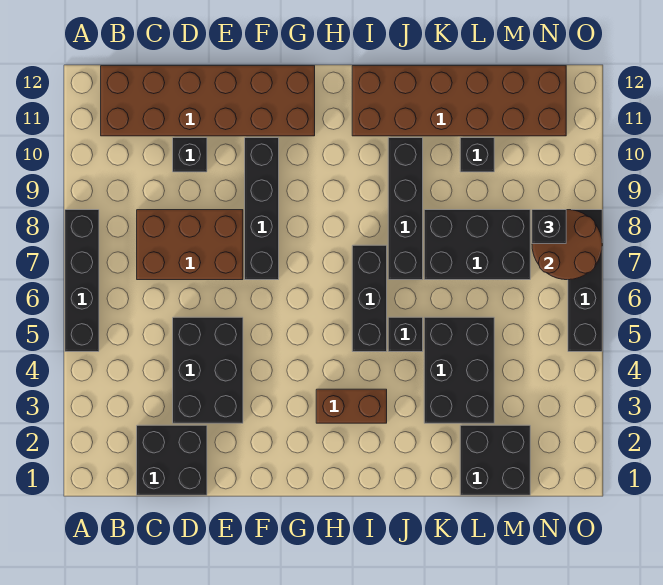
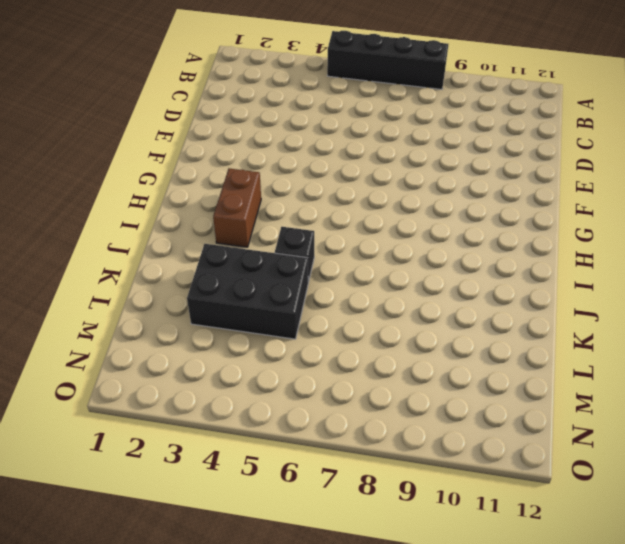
none -> brown brick B11:G12 level 1
none -> black brick C1:D2 level 1
none -> brown brick C7:E8 level 1

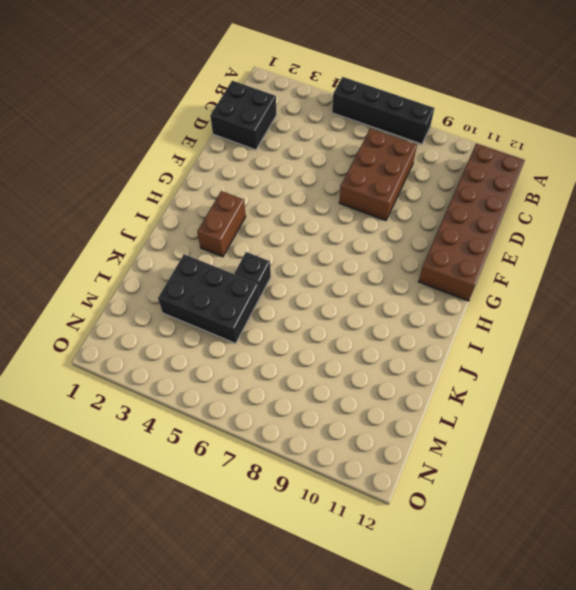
none -> black brick D3:E5 level 1
none -> black brick D10 level 1
none -> black brick F7:F10 level 1

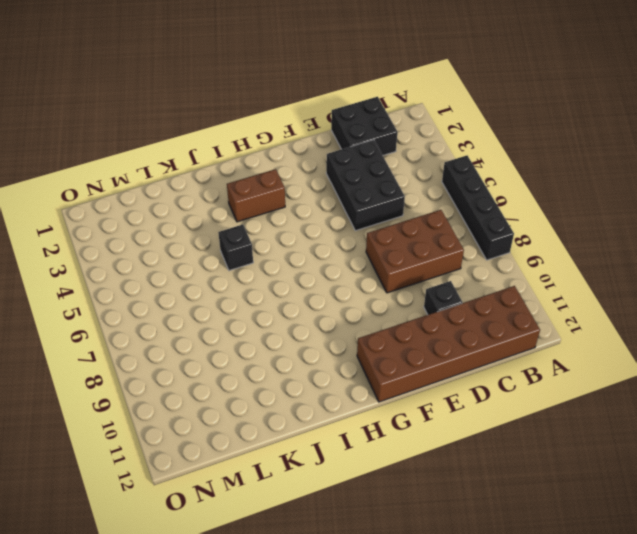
none -> black brick F7:F10 level 1
none -> black brick I5:I7 level 1
none -> brown brick I11:N12 level 1

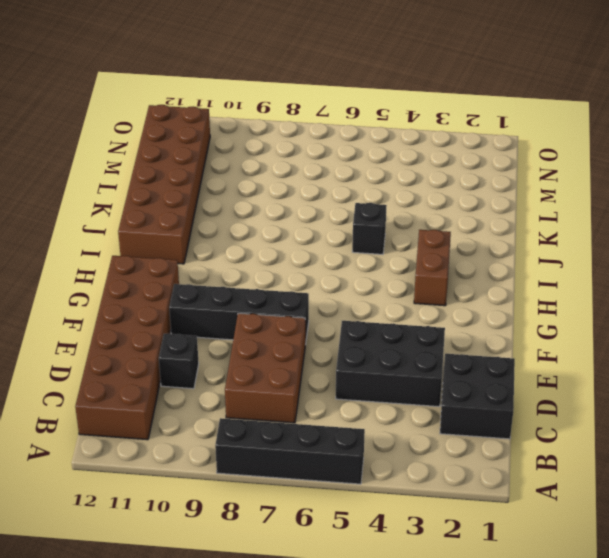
none -> black brick I5:I7 level 1
none -> black brick J7:J10 level 1
none -> black brick K3:L5 level 1

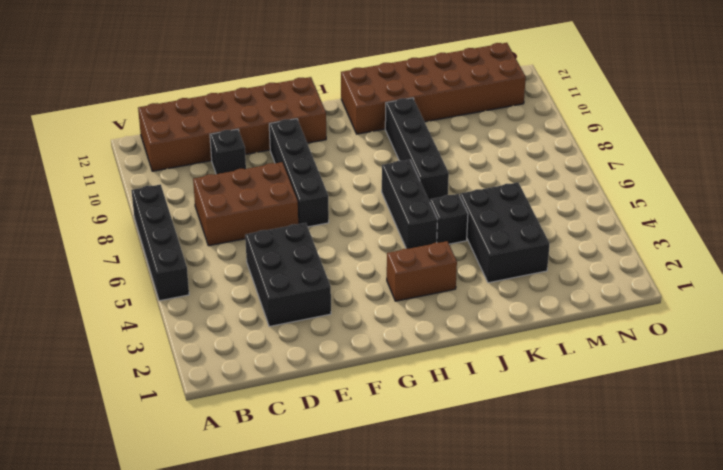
none -> black brick C1:D2 level 1
none -> black brick K7:M8 level 1
none -> black brick L1:M2 level 1

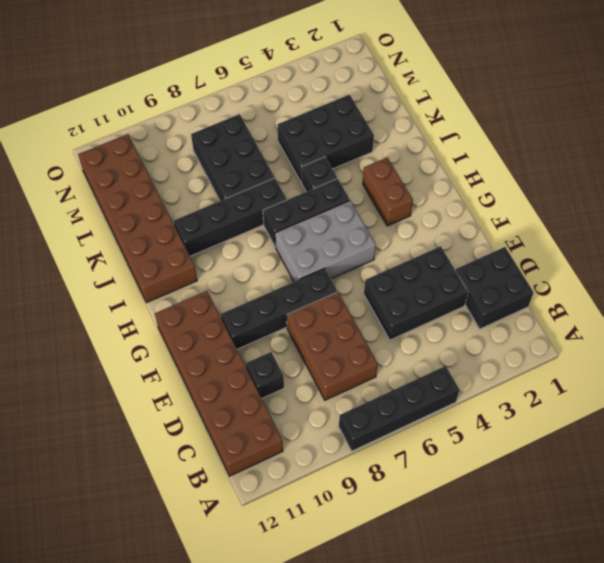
grey brick G5:H7 level 1 -> none
none -> black brick L1:M2 level 1
none -> black brick L10 level 1
none -> black brick O5:O8 level 1

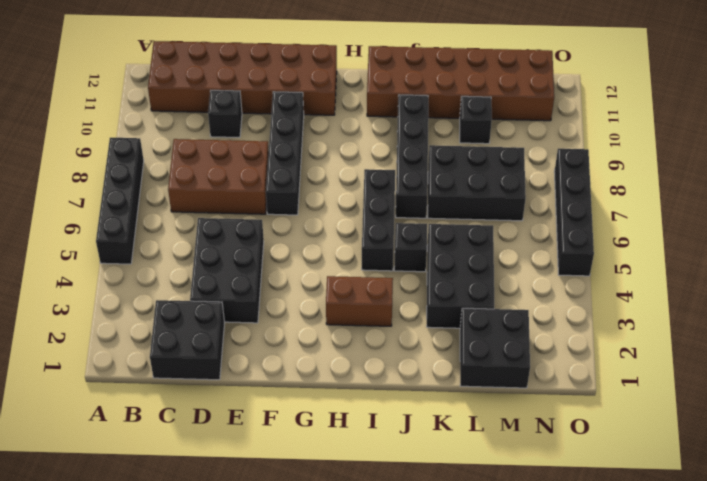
none -> brown round brick N7:O8 level 2
none -> black brick N8 level 3

